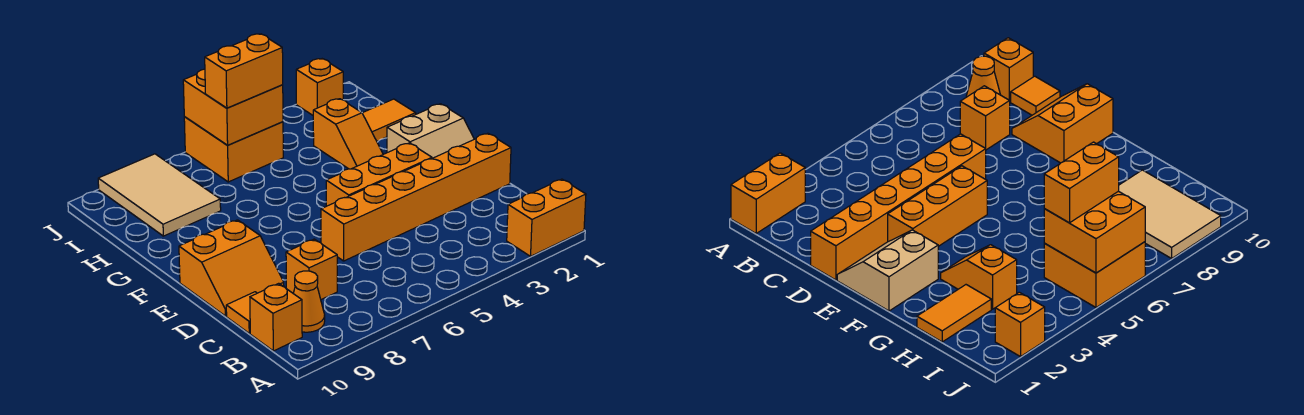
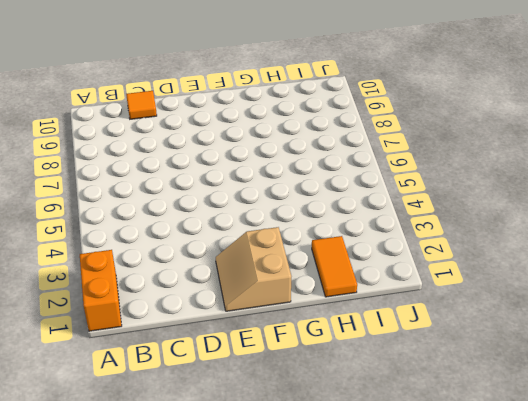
none -> orange cone B9 level 1
none -> orange brick B10 level 1
none -> orange brick C8 level 1

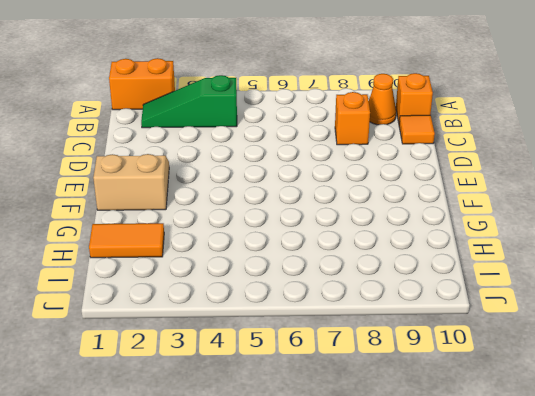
green slope B2:B4 level 1 top 4 -> none
none -> orange brick D1:D6 level 1
none -> orange slope D9:E10 level 1 top E
none -> orange brick E3:E5 level 1

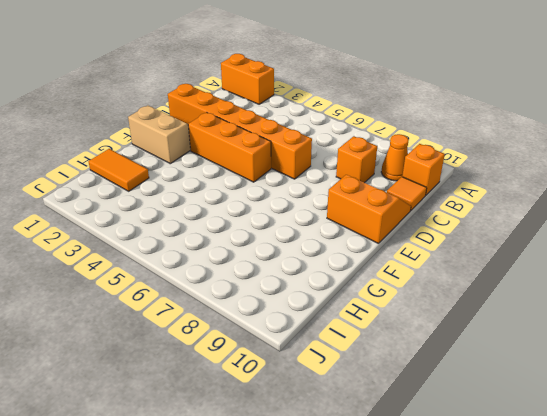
none -> orange slope G3:H3 level 1 top H
none -> tan tile H8:J9 level 1
none -> orange brick I5:J6 level 1

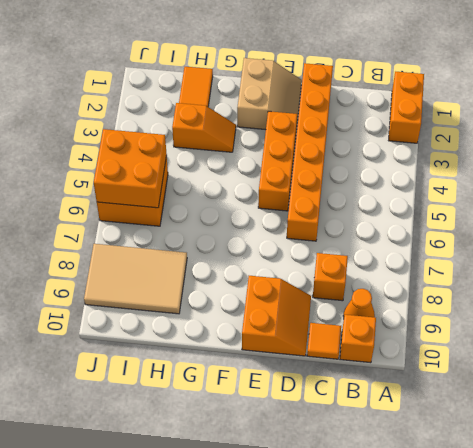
none -> orange brick J2 level 1
none -> orange brick I5:I6 level 3

